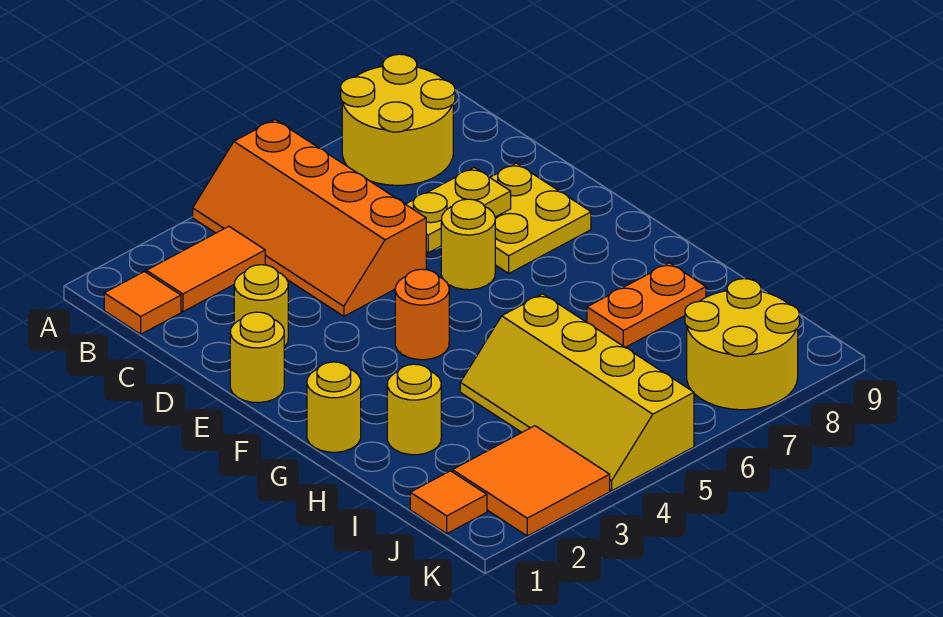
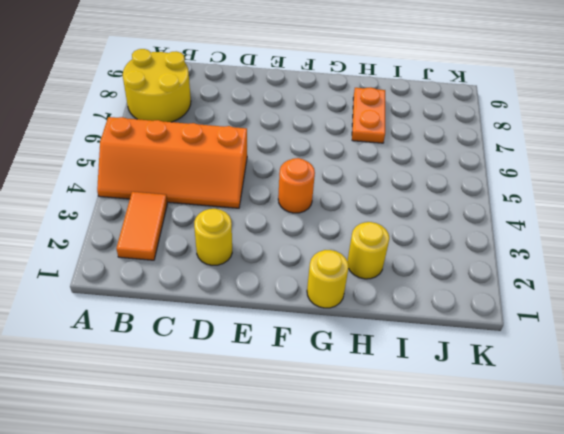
none -> orange tile B1 level 1
none -> yellow plate D7:E8 level 1
none -> yellow round brick E1 level 1

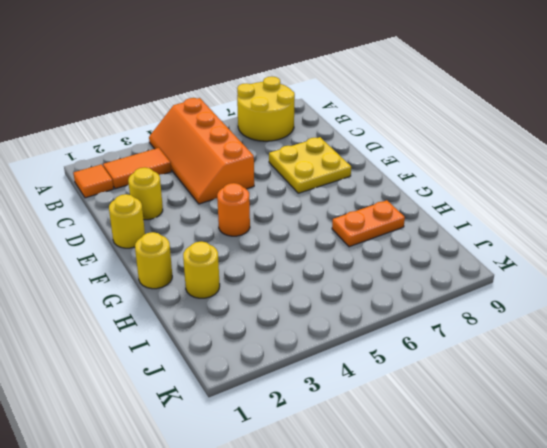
none -> yellow round brick E6 level 1
none -> yellow slope H4:K5 level 1 top 5
none -> orange tile J1 level 1

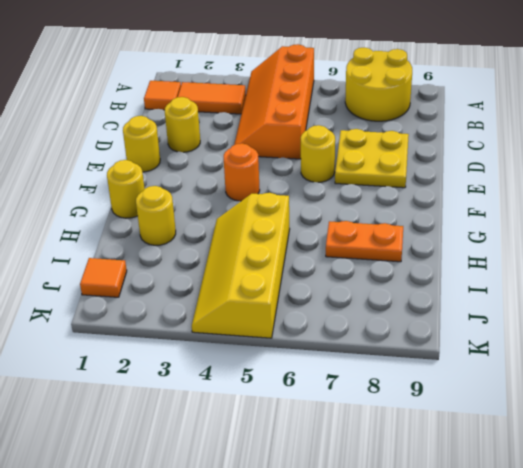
none -> orange tile J2:K3 level 1
none -> yellow round brick J7:K8 level 1
none -> yellow plate D6:D7 level 2

